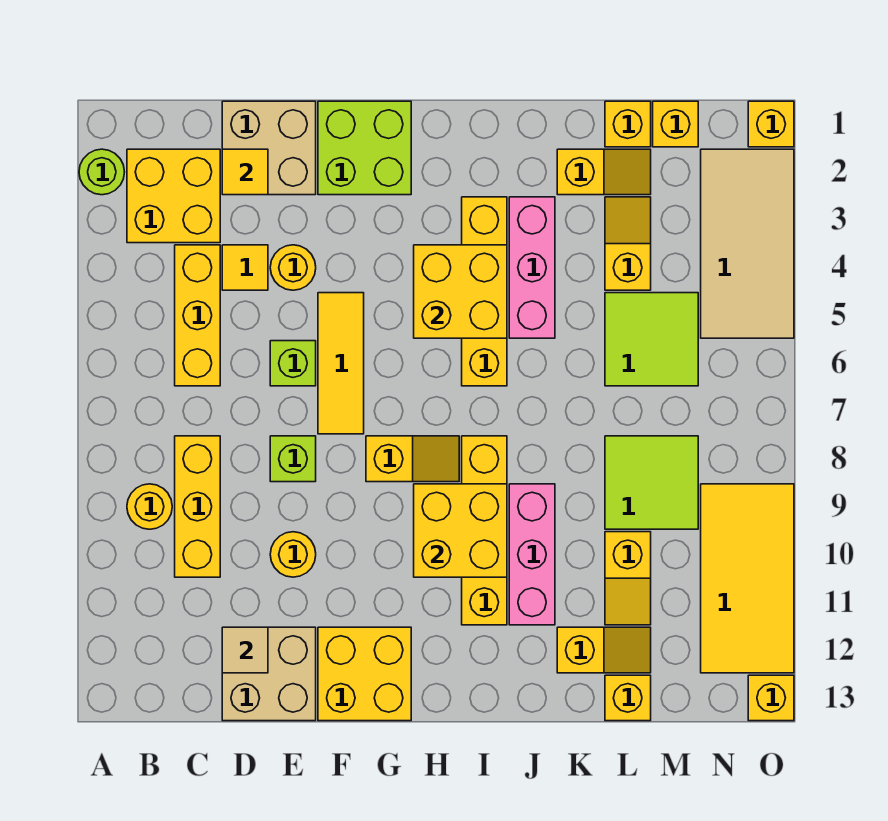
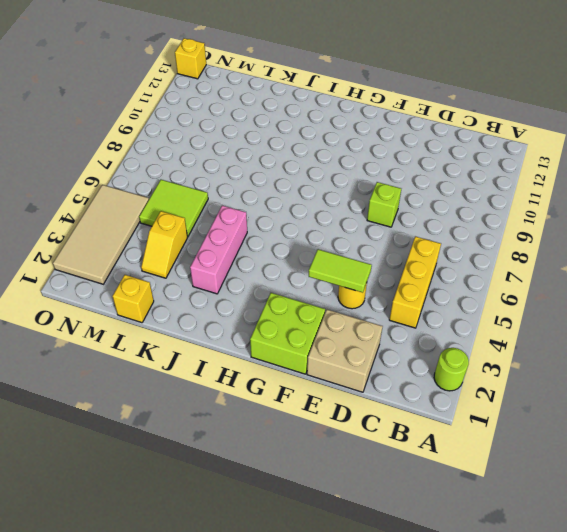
lime tile E4:F4 level 2 -> none
none -> yellow brick B2:C3 level 1
none -> yellow round brick B9 level 1
none -> yellow brick C8:C10 level 1
none -> yellow tile D4 level 1

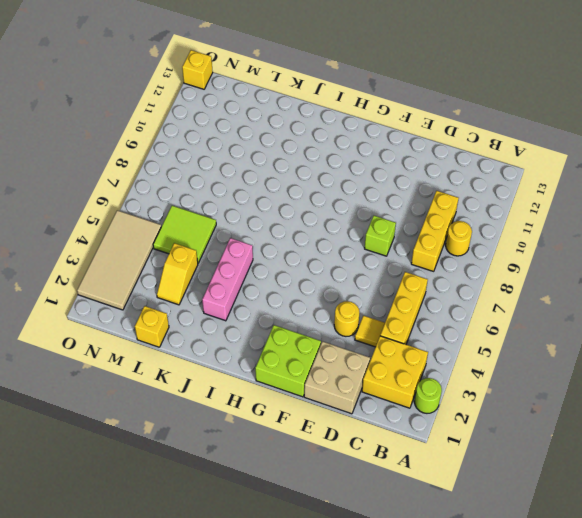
none -> tan brick D12:E13 level 1
none -> lime brick E6 level 1
none -> yellow round brick E10 level 1
none -> yellow tile F5:F7 level 1

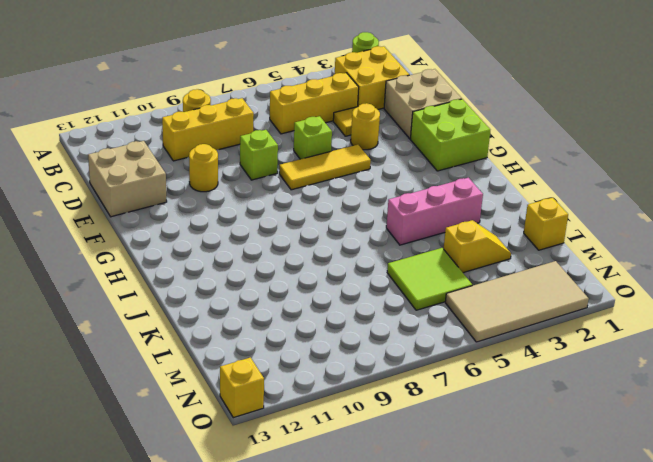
none -> yellow brick F12:G13 level 1
none -> yellow slope G8:H8 level 1 top G
none -> yellow brick I3:I6 level 1
none -> yellow brick I8:I11 level 1

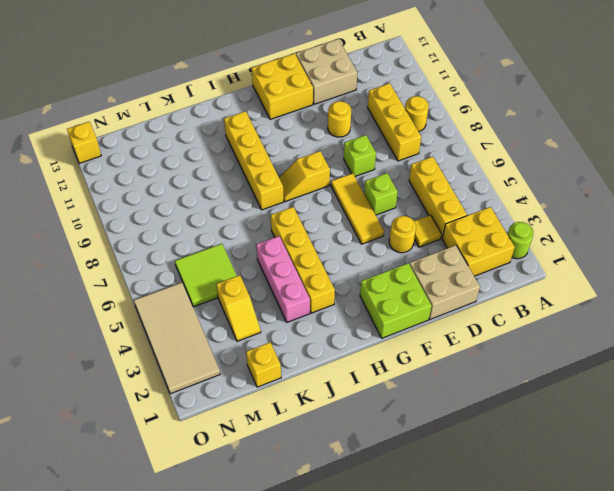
none -> pink brick J9:J11 level 1
none -> yellow slope K2:L2 level 1 top K
none -> yellow slope K12:L12 level 1 top K
none -> lime tile L8:M9 level 1

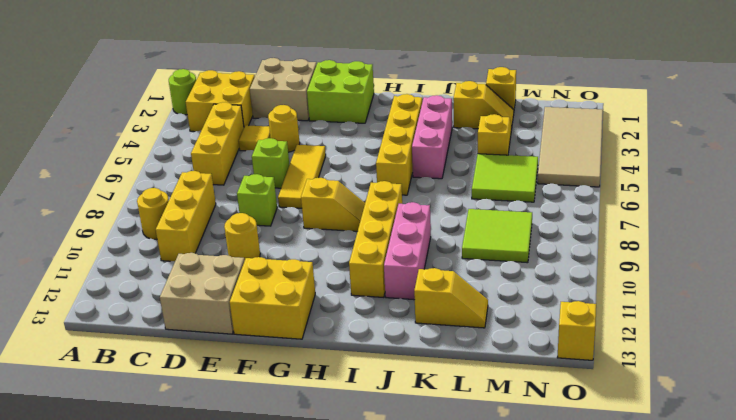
none -> yellow slope L10:L11 level 1 top 10
none -> yellow brick L13 level 1
none -> yellow brick M1 level 1
none -> yellow tile N9:O12 level 1

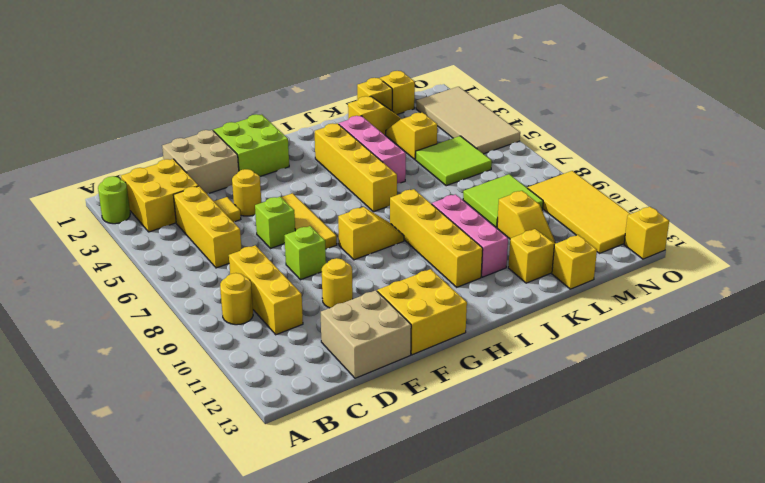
none -> yellow brick O1 level 1
none -> yellow tile D2 level 2
none -> tan tile D12 level 2
none -> yellow brick H4:I5 level 2

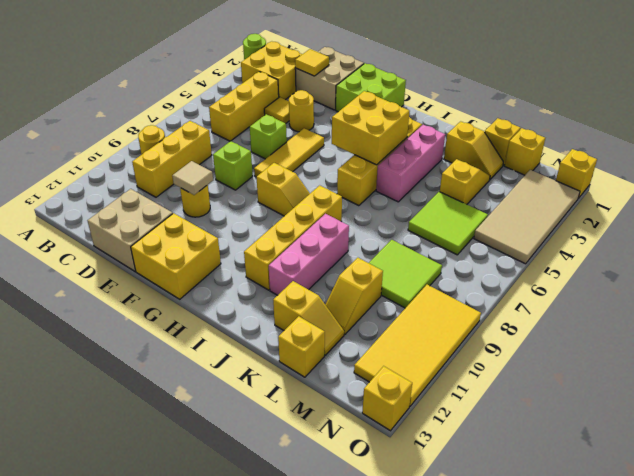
tan tile E10 level 2 -> tan tile D12 level 2
none -> yellow brick H9:I10 level 2

